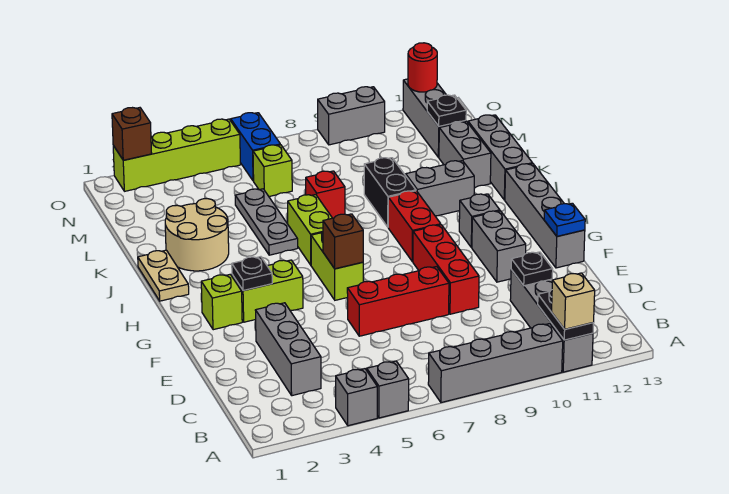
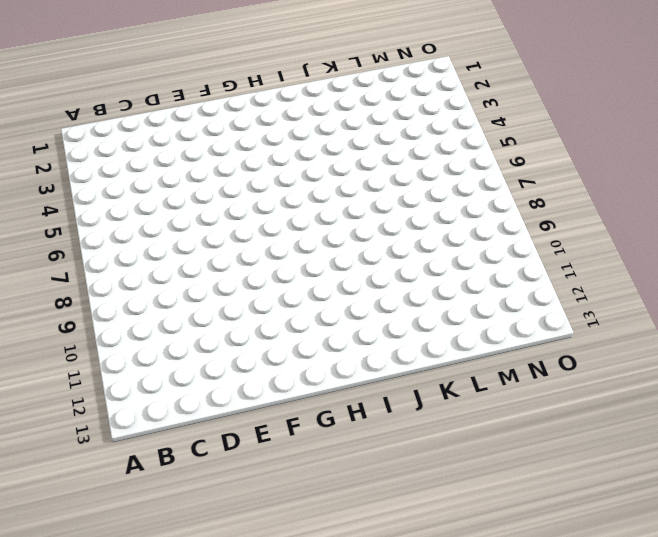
none -> grey brick A4 level 1
none -> grey brick A5 level 1
none -> grey brick A7:A10 level 1
none -> grey brick A11:D11 level 1

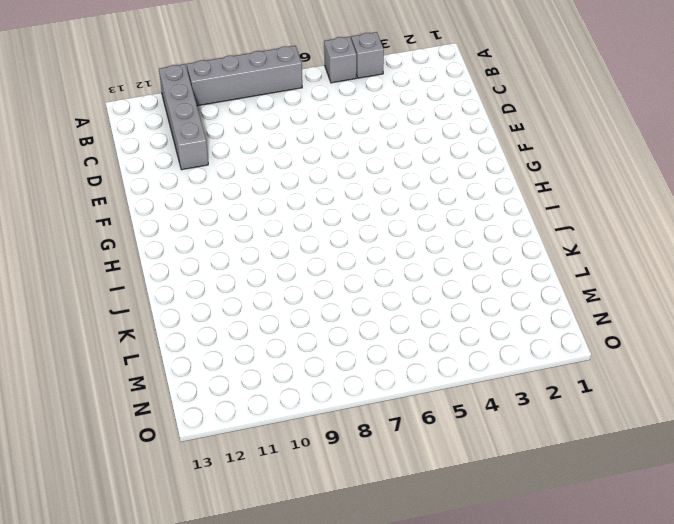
none -> grey brick C3:E3 level 1
none -> red brick E6:E8 level 1
none -> red brick E9:G9 level 1
none -> grey brick F11:G11 level 1

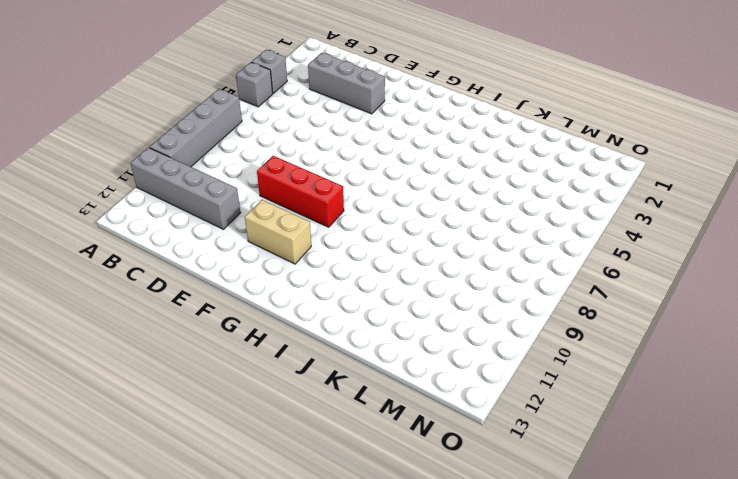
tan brick F11:G11 level 1 -> grey brick F11:G11 level 1
none -> red brick E6:E8 level 1
none -> grey brick F13:I13 level 1
none -> lime brick G2 level 1
none -> lime brick G3:G4 level 1

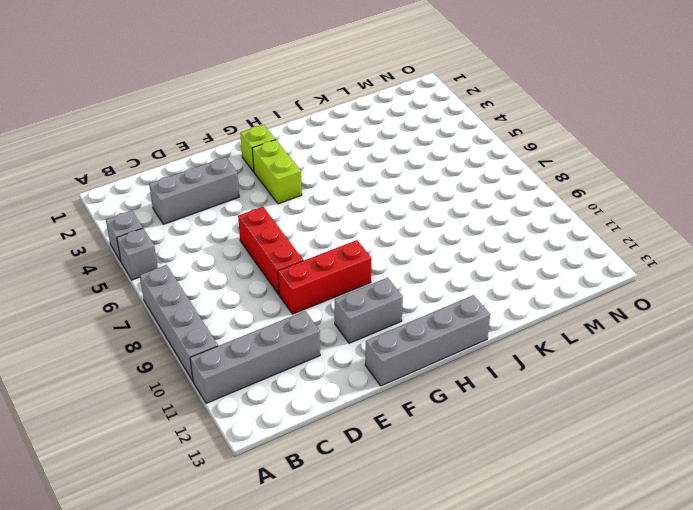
none -> lime brick G6:H6 level 1
none -> red brick H9:I9 level 1
none -> grey brick H11 level 1
none -> tan plate I1:J1 level 1

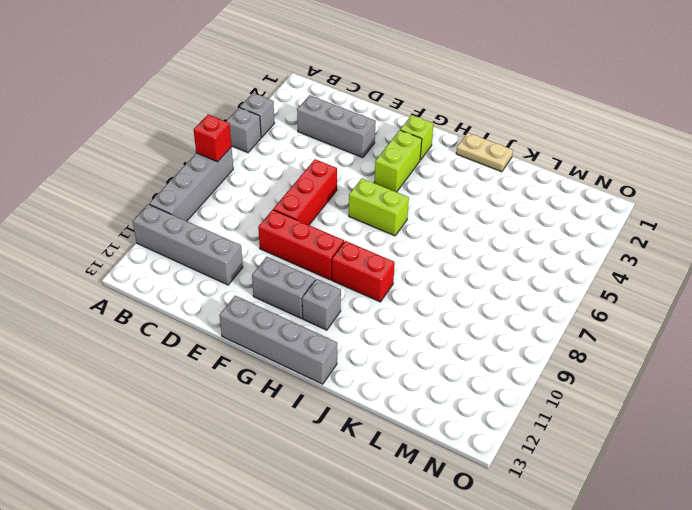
red brick A7 level 2 -> red brick K7 level 1
none -> lime brick I6:J6 level 1
none -> tan round brick J2:K3 level 1
none -> grey plate J5:L5 level 1
none -> black brick J9:K9 level 1

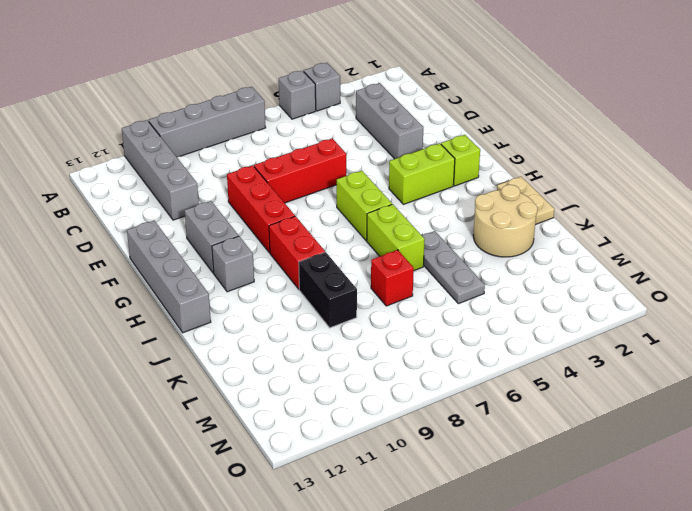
none -> grey brick J10:J11 level 1
none -> grey brick J13:L13 level 1
none -> grey brick K12:L12 level 1
none -> lime brick M6 level 1

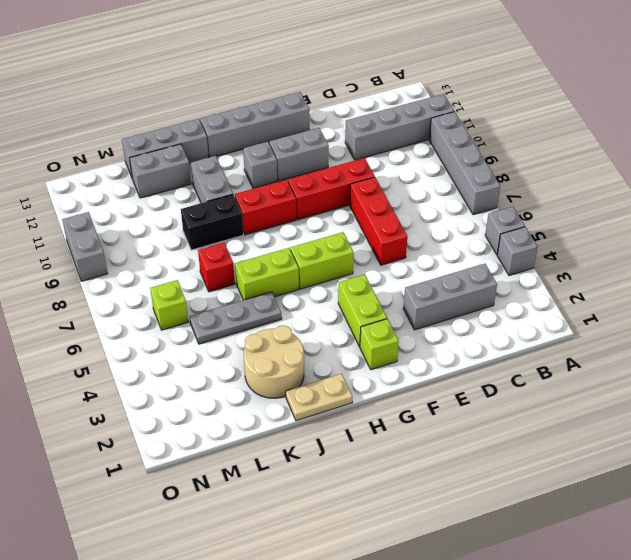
none -> grey brick M12:O12 level 1
none -> blue brick N6:O6 level 1
none -> lime brick O2:O5 level 1
none -> black plate A11:B11 level 2

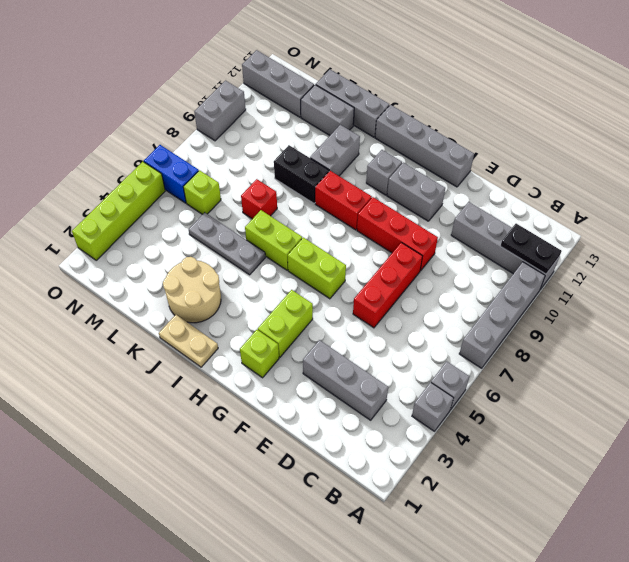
none -> black plate D11 level 2
none -> blue plate F13 level 2
none -> black plate G3 level 2
none -> brown brick G6 level 2

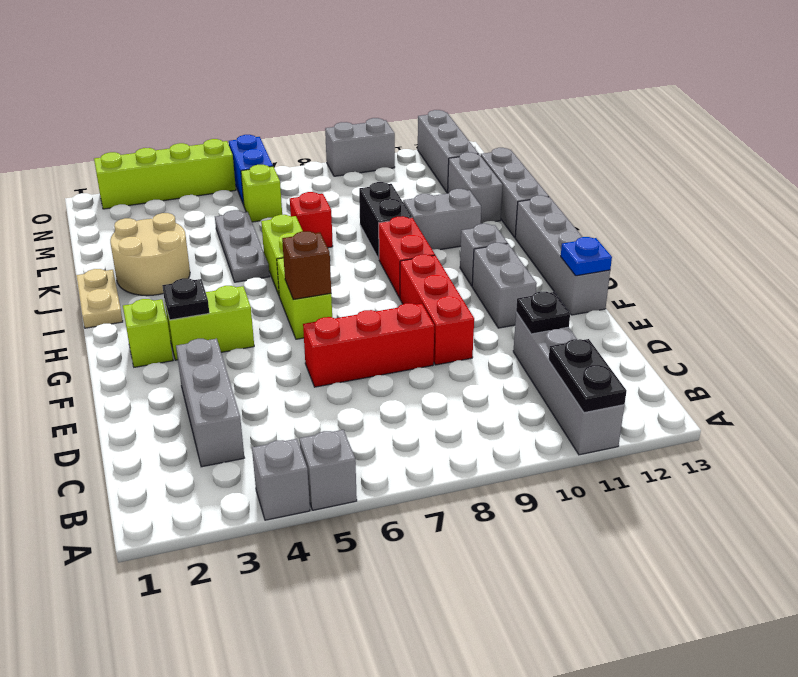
none -> grey brick A7:A10 level 1
none -> black plate M12 level 2
none -> brown brick O2 level 2
none -> red round brick O12 level 2

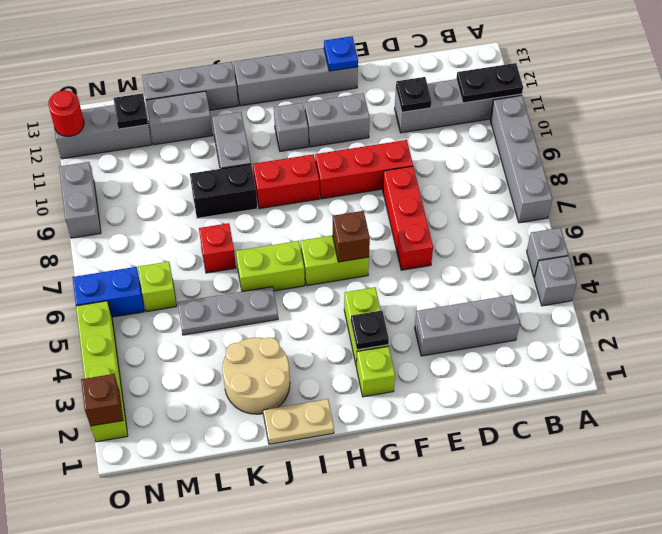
none -> tan brick A11 level 3

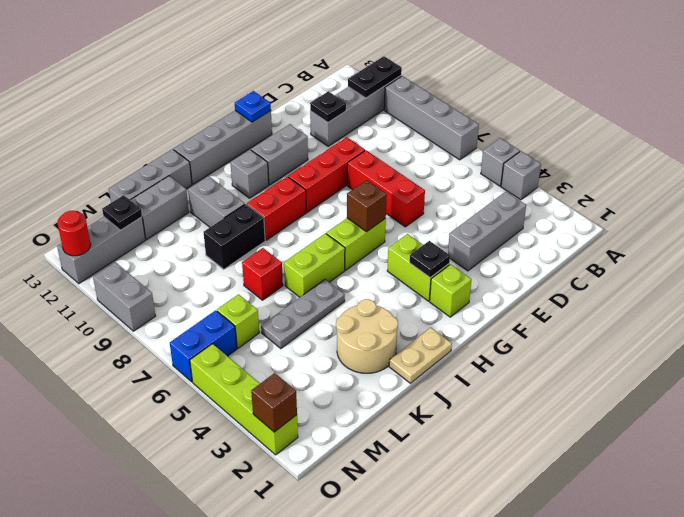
none -> tan brick A11 level 3

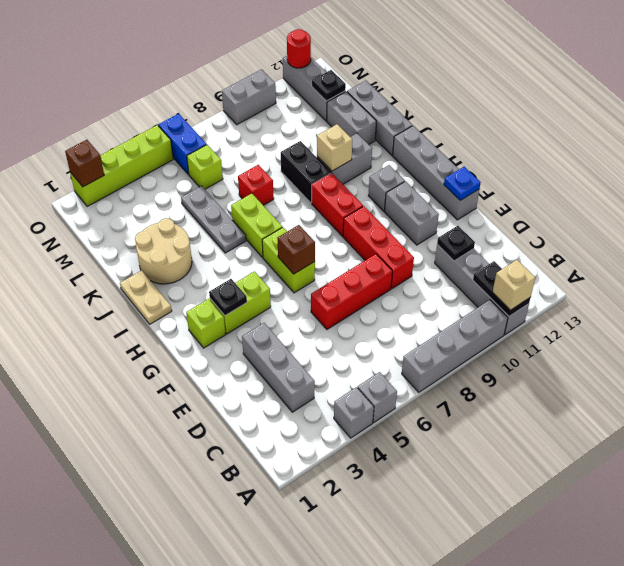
tan brick J10 level 2 -> none

